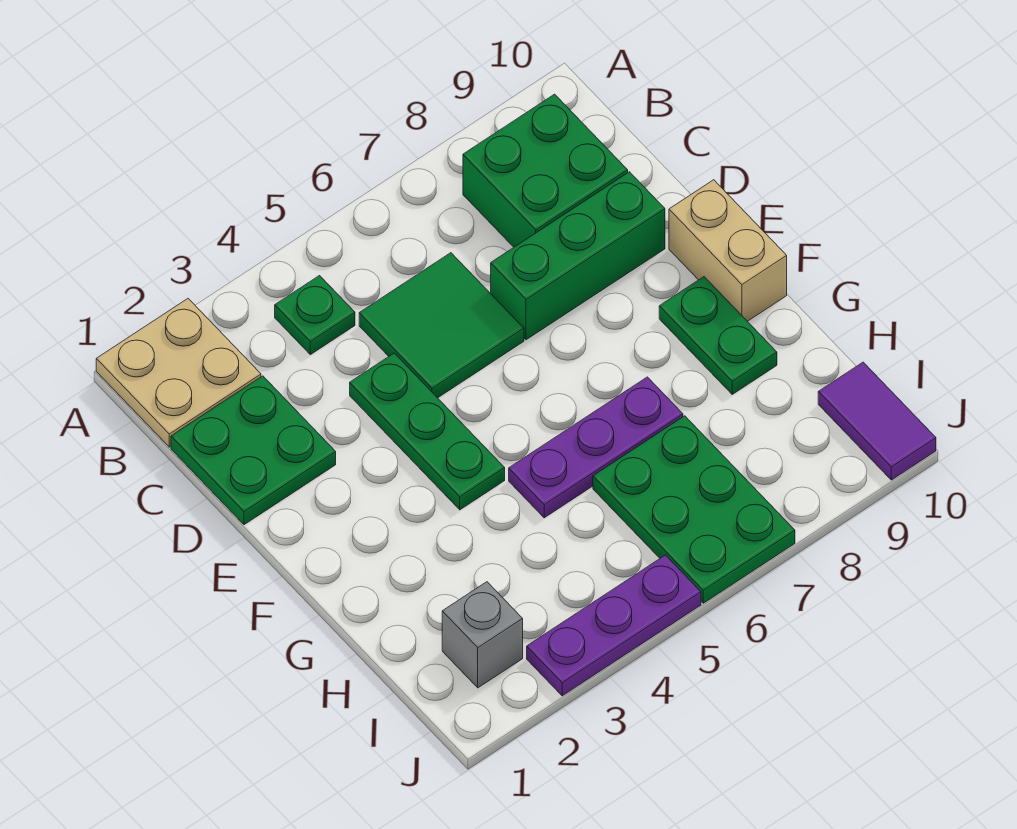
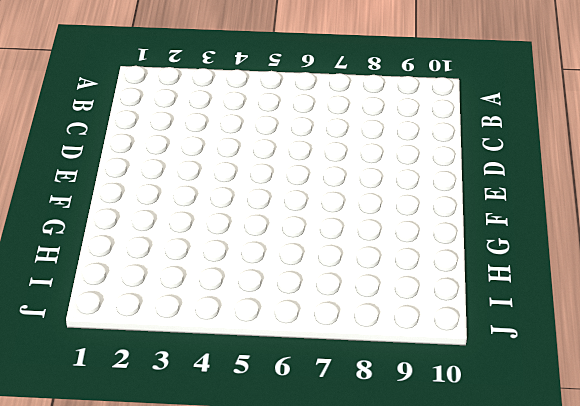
none -> tan plate A1:B2 level 1
none -> green plate B4 level 1
none -> green brick B8:C9 level 1

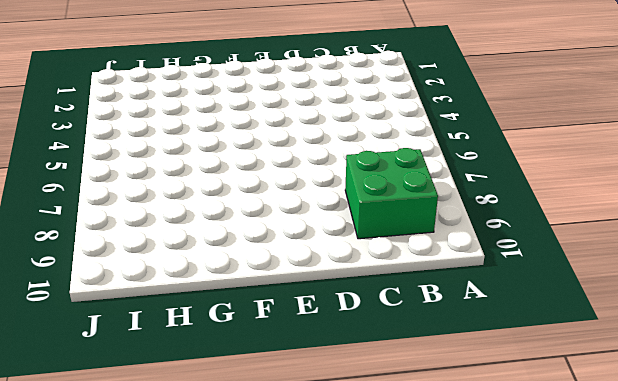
none -> tan plate A1:B2 level 1
none -> green plate B4 level 1
none -> green plate C1:D2 level 1

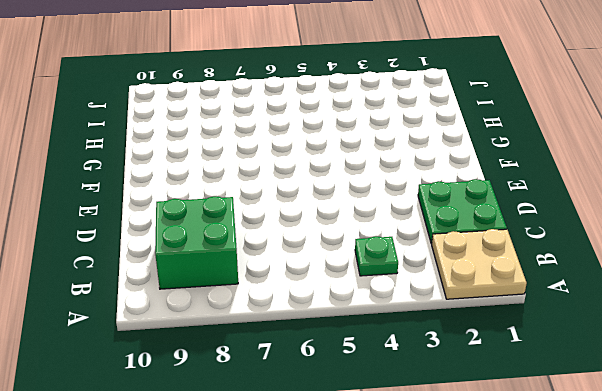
none -> green tile C5:D6 level 1
none -> green plate D4:F4 level 1
none -> green brick D7:D9 level 1

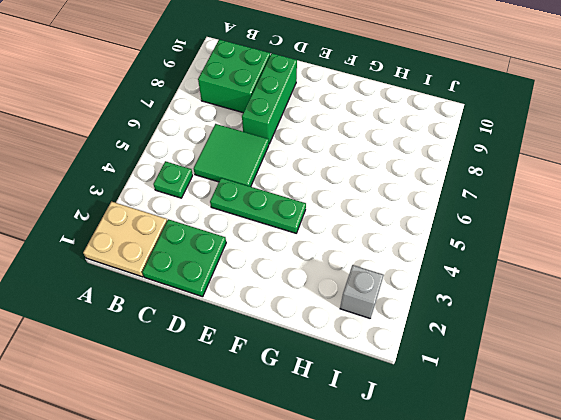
none -> tan brick E10:F10 level 1
none -> green plate F9:G9 level 1
none -> purple plate G5:G7 level 1

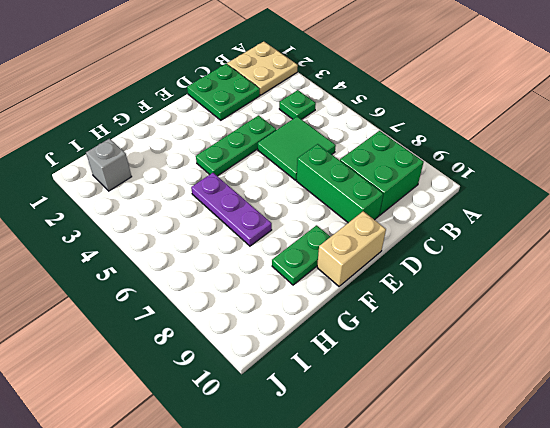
none -> green plate H6:J7 level 1
none -> purple tile I10:J10 level 1
none -> purple plate J3:J5 level 1

